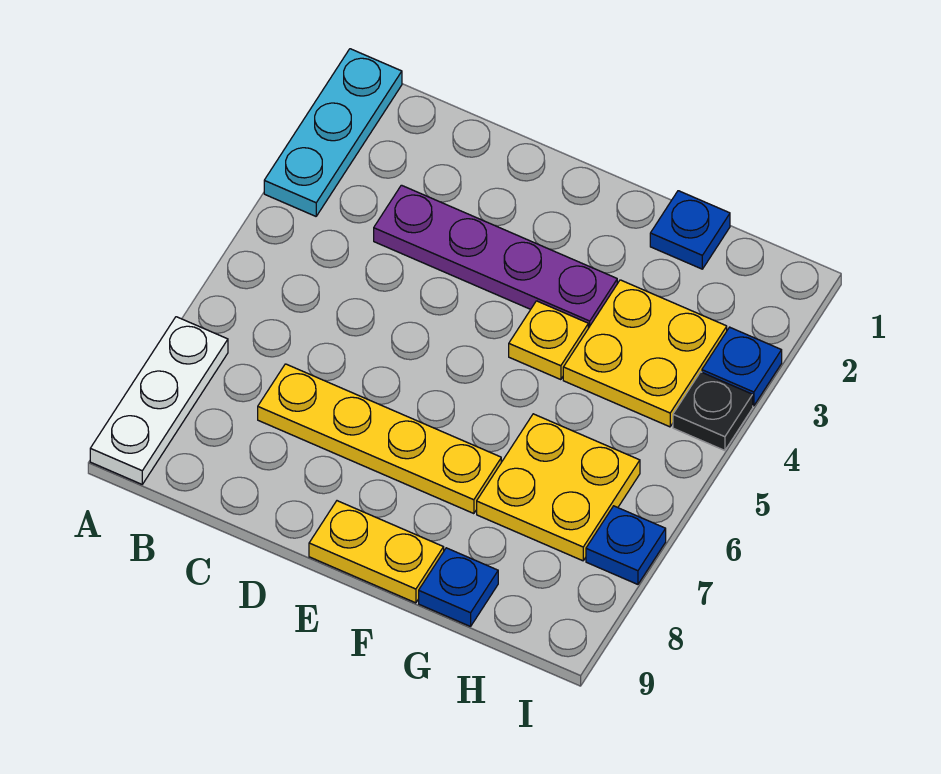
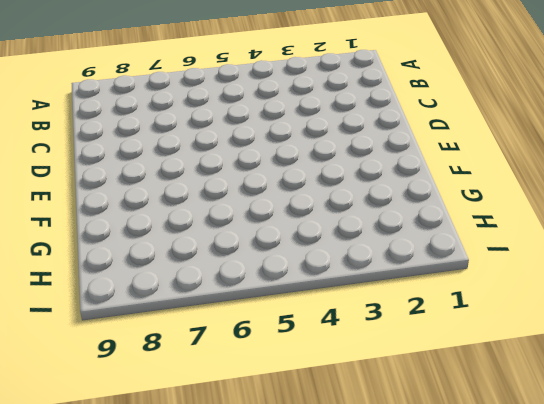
none -> cyan plate A1:A3 level 1
none -> white plate A7:A9 level 1
none -> purple plate C3:F3 level 1

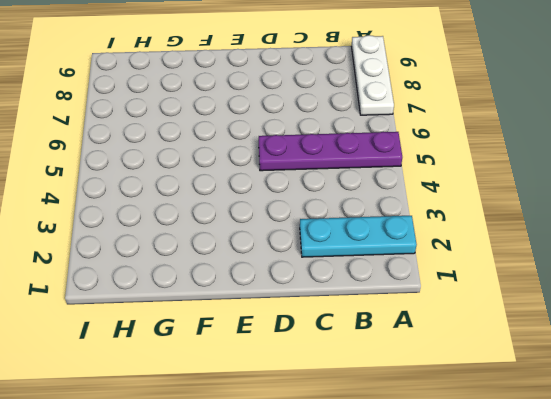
cyan plate A2:C2 level 1 -> cyan plate A1:A3 level 1
purple plate A5:D5 level 1 -> purple plate C3:F3 level 1
none -> yellow plate C7:F7 level 1
none -> yellow plate E9:F9 level 1
none -> yellow plate F4 level 1

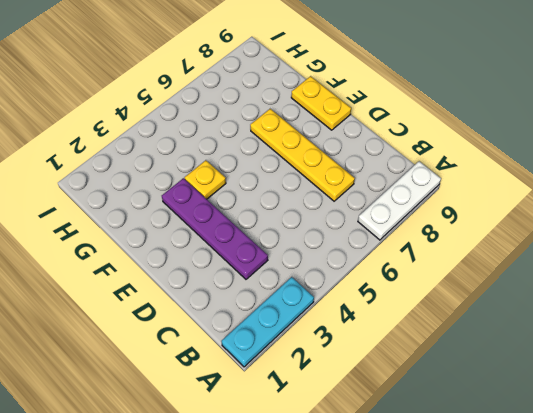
none -> blue plate G1 level 1
none -> yellow plate G3:H4 level 1
none -> yellow plate G6:H7 level 1

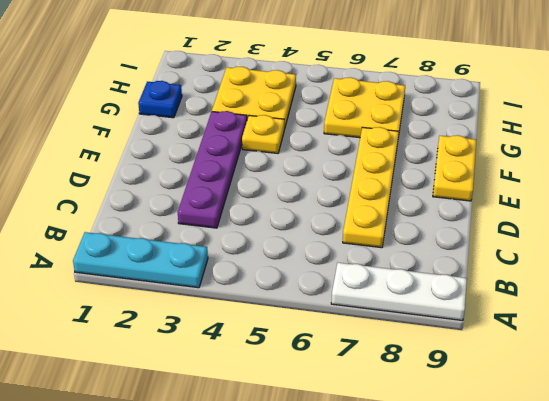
none -> blue plate G9 level 1
none -> blue plate I3 level 1
none -> black plate I4 level 1

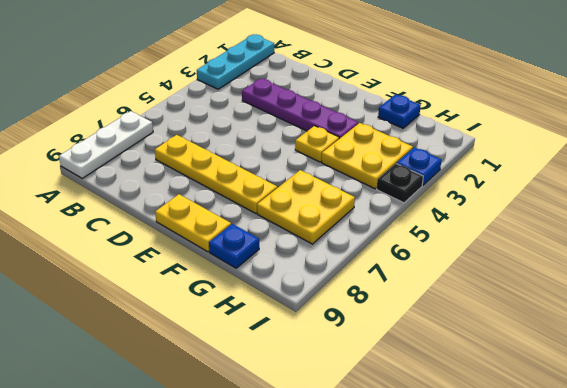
none -> blue plate I7 level 1

